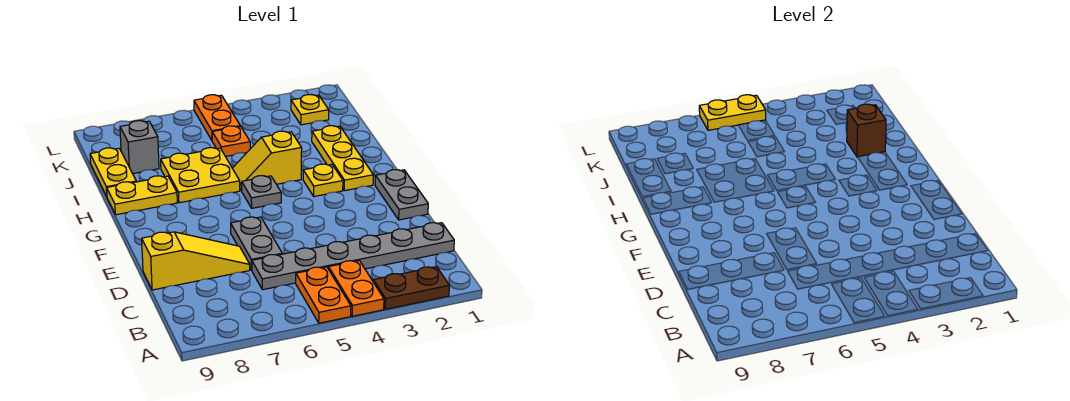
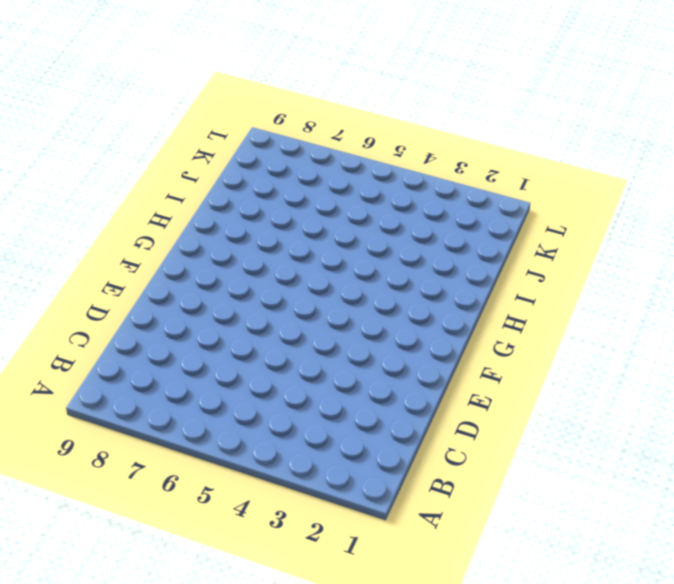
none -> brown plate A2:A3 level 1
none -> orange plate A4:B4 level 1
none -> orange plate A5:B5 level 1

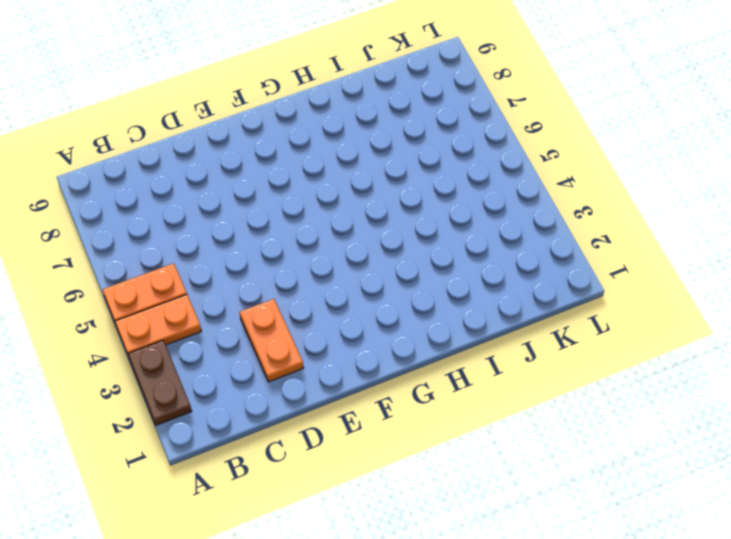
orange plate D2:D3 level 1 -> orange plate K5:L5 level 1
none -> grey plate C1:C6 level 1
none -> grey plate D6:E6 level 1
none -> yellow slope D7:D9 level 1 top 9

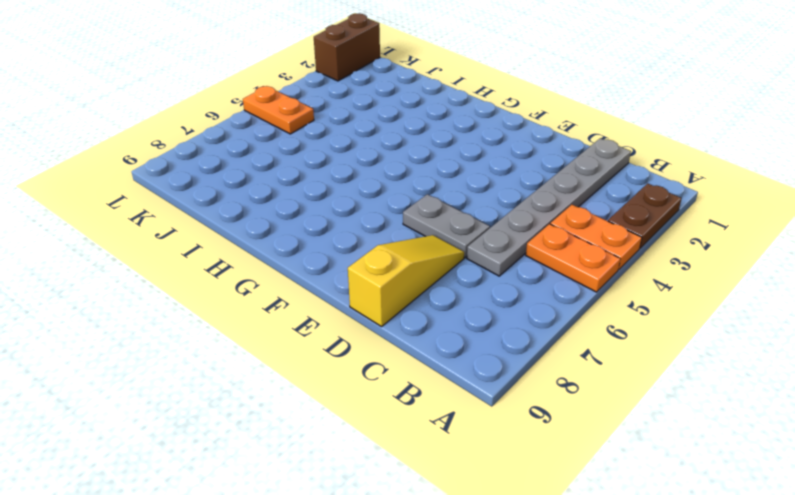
brown brick L1:L2 level 1 -> none
none -> grey plate E1:F1 level 1
none -> yellow plate G2:I2 level 1
none -> yellow plate G3 level 1

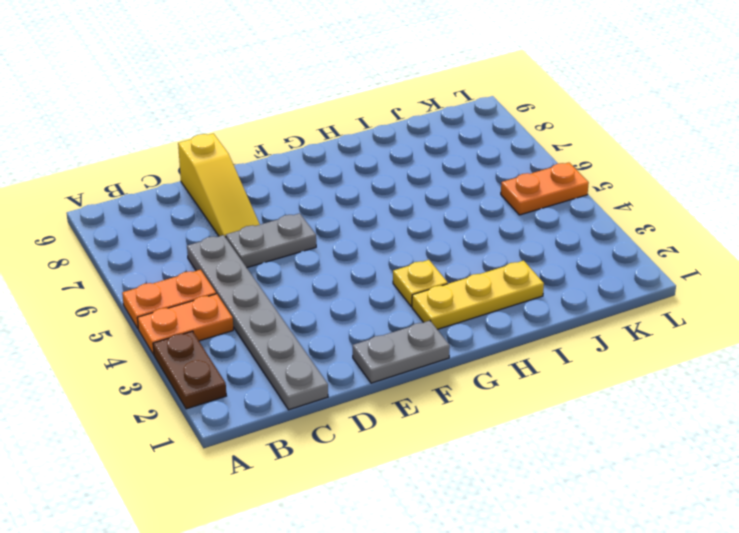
none -> grey plate G5 level 1
none -> yellow slope H4:H5 level 1 top 4
none -> yellow plate H6:I7 level 1

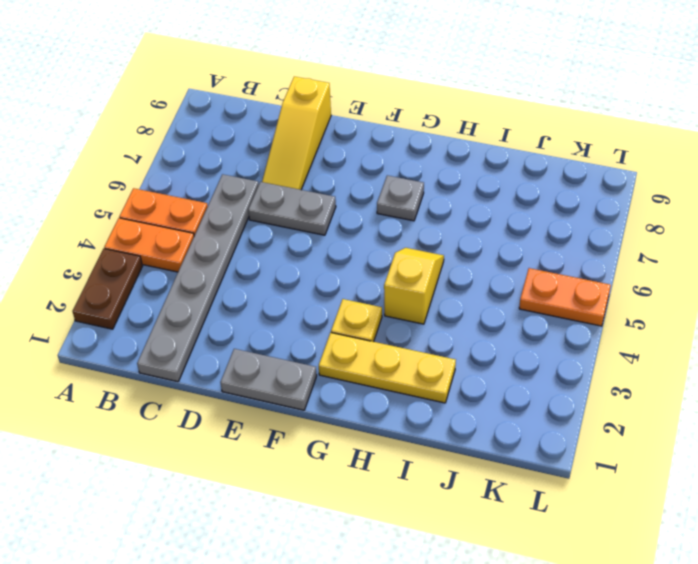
grey plate G7 level 1 -> grey plate G5 level 1
none -> yellow plate H6:I7 level 1
none -> yellow plate H8:H9 level 1
none -> yellow plate I9:J9 level 1

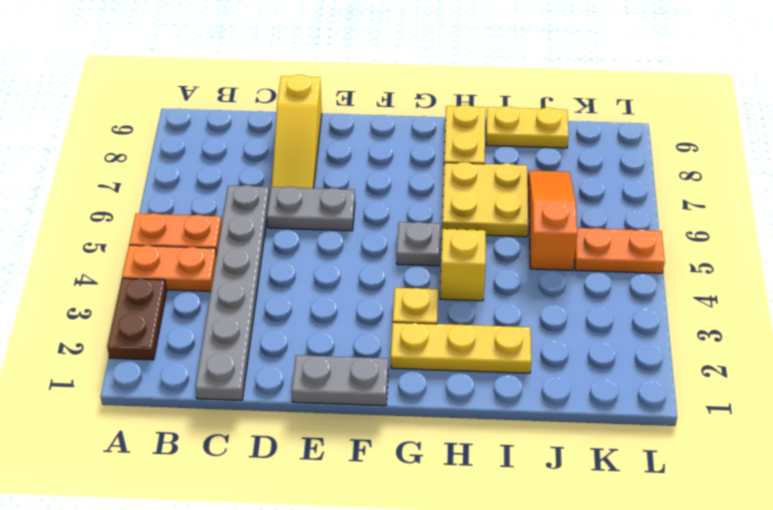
orange slope J5:J7 level 1 top 5 -> orange plate J5 level 1
none -> grey brick J8 level 1
none -> yellow plate K2 level 1
none -> brown brick I2 level 2

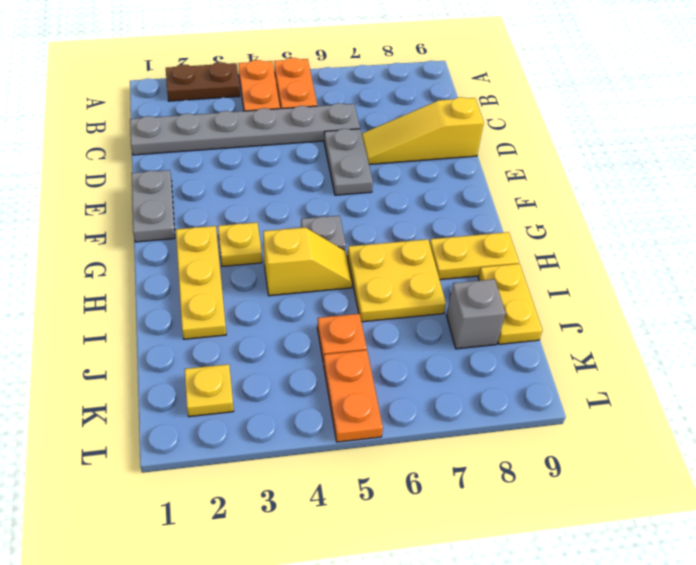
none -> brown brick I2 level 2
none -> yellow plate L5:L6 level 2

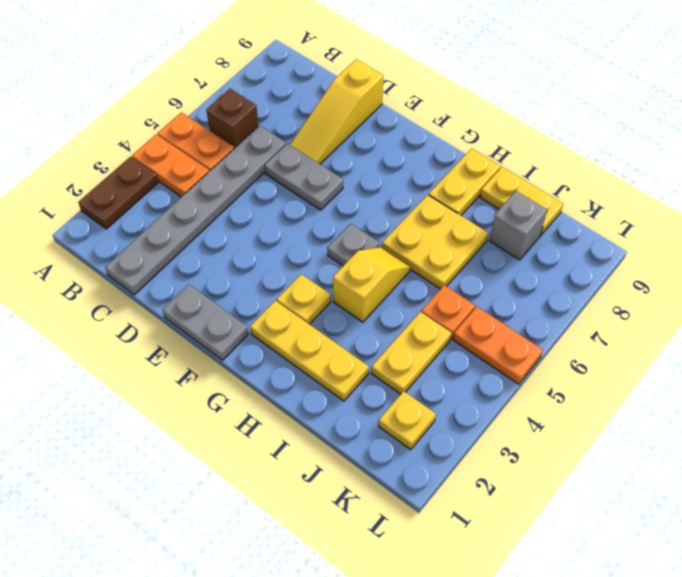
brown brick B6 level 1 -> brown brick I2 level 2
yellow plate J3:J4 level 1 -> yellow plate L5:L6 level 2

